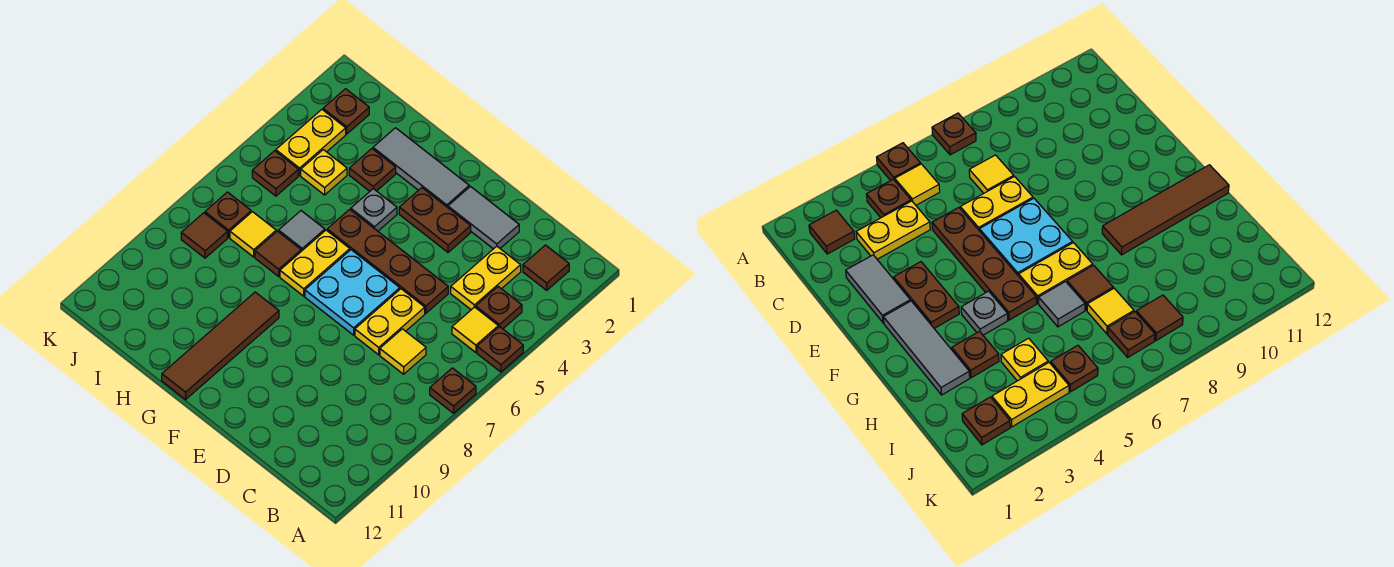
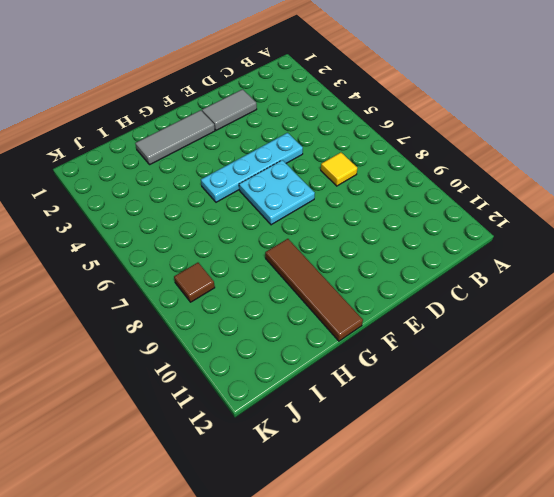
cyan plate D5:G5 level 1 -> brown plate D5:G5 level 1
none -> brown plate A5 level 1
none -> brown plate A7 level 1
none -> brown tile B2 level 1

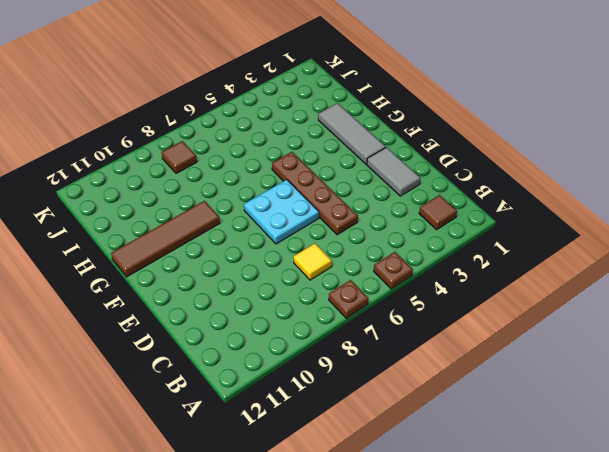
none -> brown plate B4 level 1
none -> yellow tile B5 level 1
none -> yellow plate C3:C4 level 1

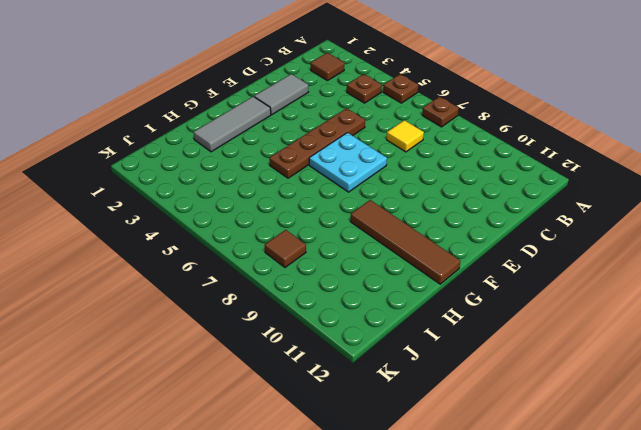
none -> yellow tile B5 level 1
none -> yellow plate C3:C4 level 1
none -> yellow plate D6:D7 level 1

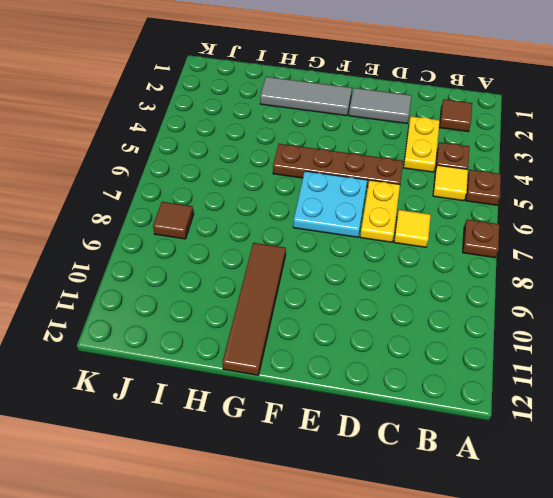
none -> brown plate E3:F3 level 1
none -> grey plate G4 level 1
none -> yellow plate G6:G7 level 1

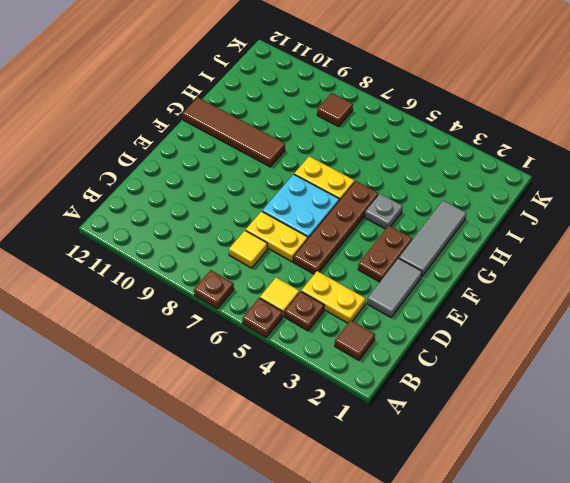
none -> brown plate H3 level 1
none -> grey tile H6 level 1
none -> brown tile H7 level 1

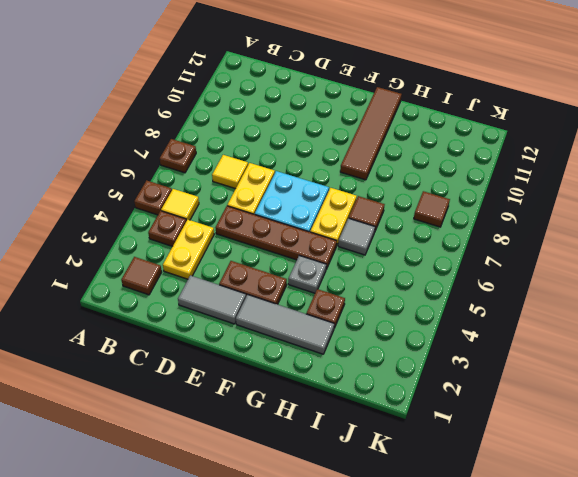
none -> yellow plate I4 level 1
none -> yellow tile I7 level 1
none -> brown plate J2 level 1

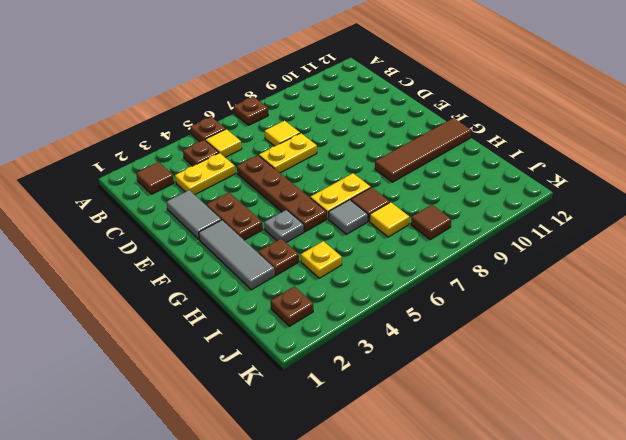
none -> cyan plate E6:F7 level 1
none -> yellow plate J3:J4 level 1
none -> brown plate J5 level 1

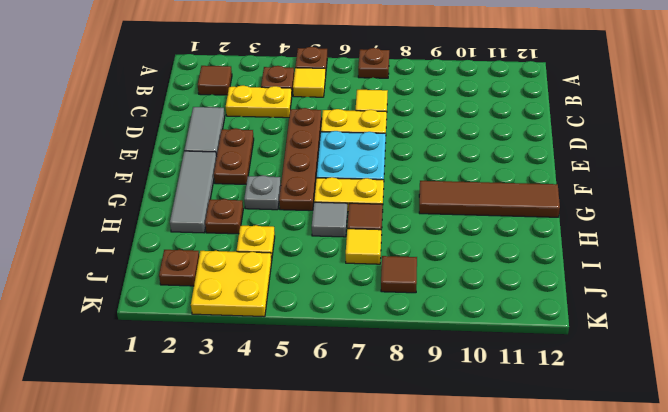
yellow plate J3:K4 level 1 -> yellow plate J3:J4 level 1
none -> brown plate J5 level 1
none -> brown plate J7 level 1

